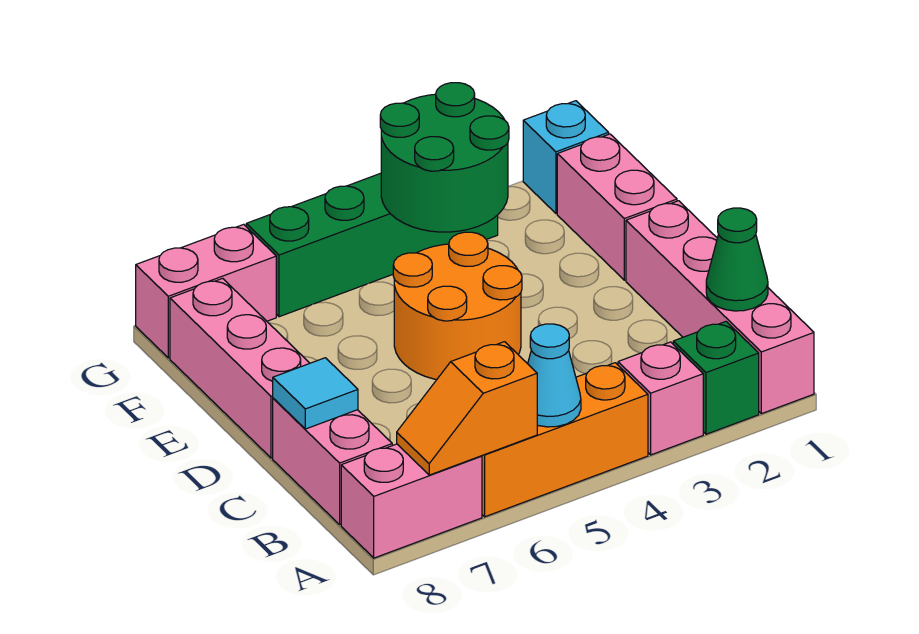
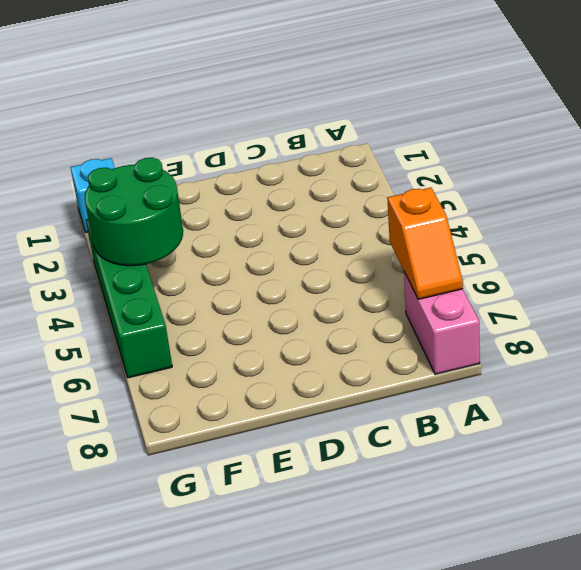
none -> pink brick A1:D1 level 1
none -> green brick A2 level 1
none -> pink brick A3 level 1

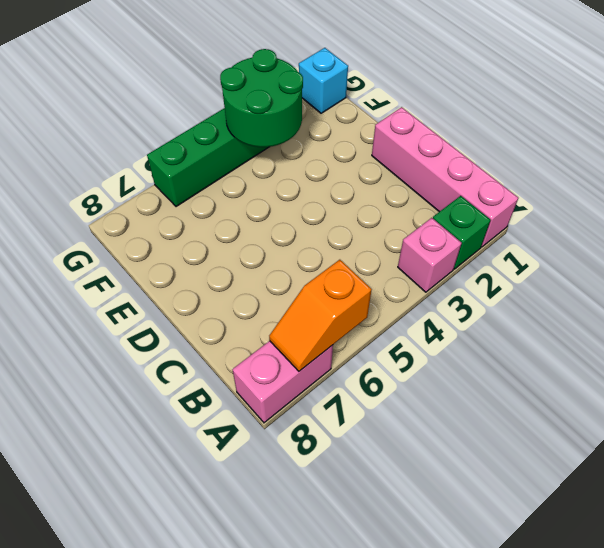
none -> orange brick A4:A6 level 1
none -> pink brick B8:C8 level 1
none -> orange round brick D4:E5 level 1

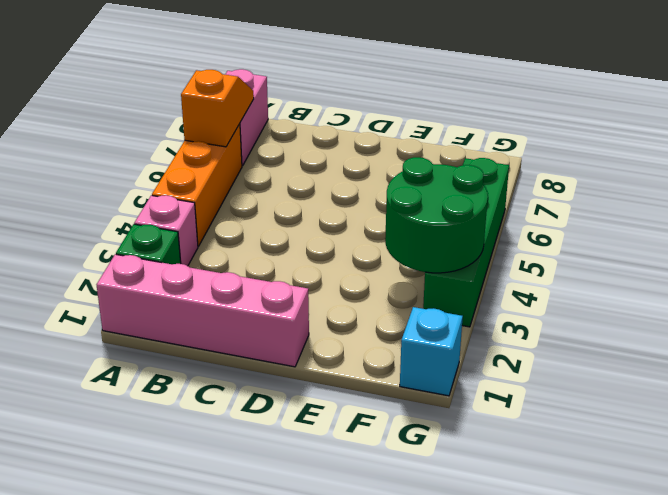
none -> pink brick B8:C8 level 1
none -> orange round brick D4:E5 level 1
none -> pink brick D8:F8 level 1

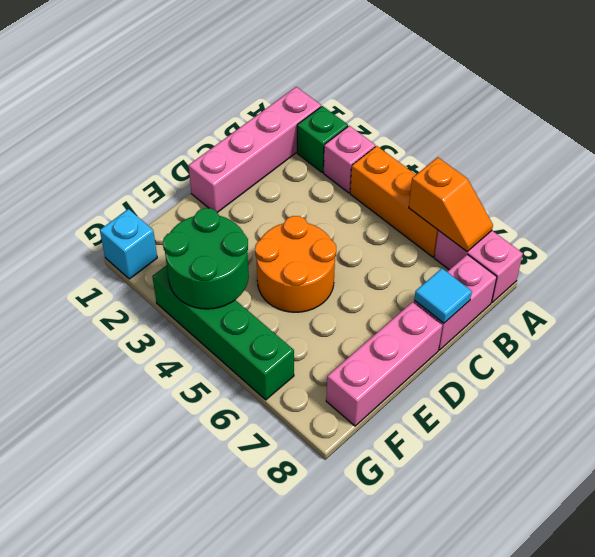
none -> pink brick E1:F1 level 1
none -> pink brick G7:G8 level 1
none -> cyan cone A5 level 2

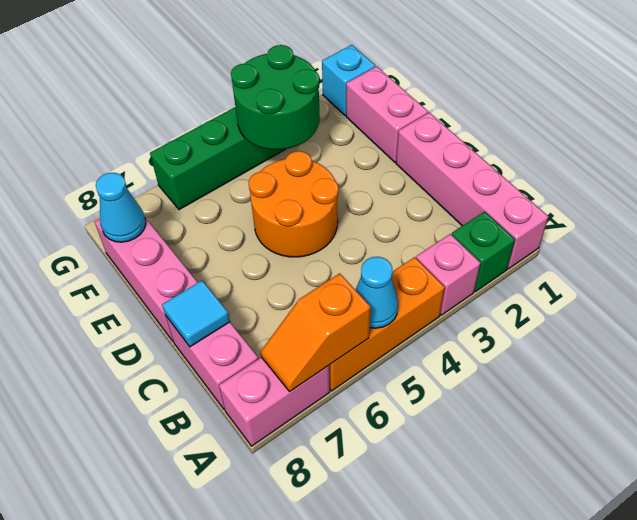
cyan cone F8 level 2 -> none
none -> pink brick G7:G8 level 1
none -> green cone B1 level 2

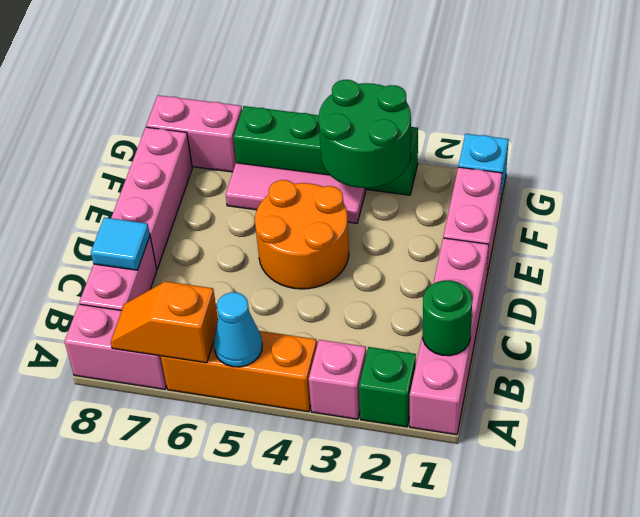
green round brick B1 level 2 -> green cone B1 level 2
pink tile F4:F6 level 1 -> none

